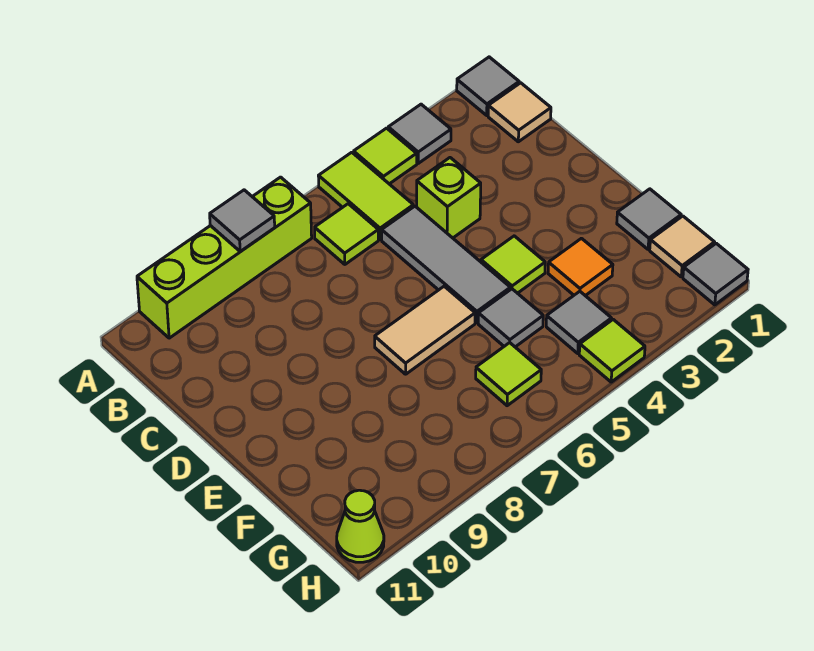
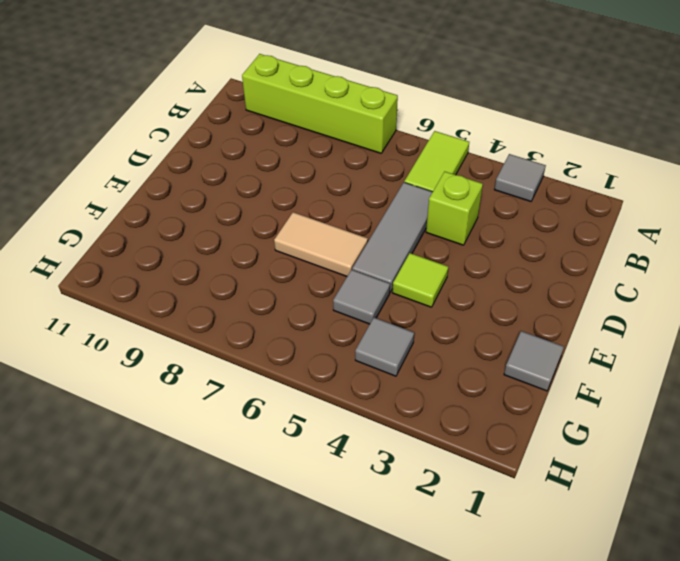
none -> grey tile A1 level 1
none -> lime tile A4 level 1
none -> tan tile B1 level 1

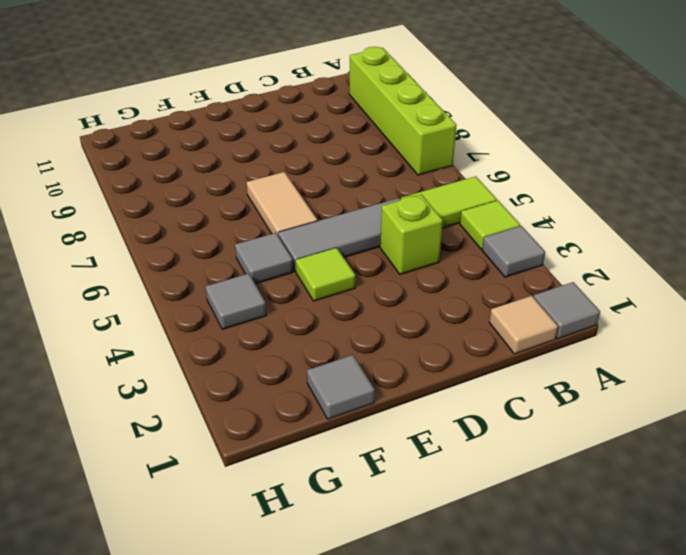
none -> lime tile B6 level 1
none -> orange tile F3 level 1
none -> tan tile G1 level 1

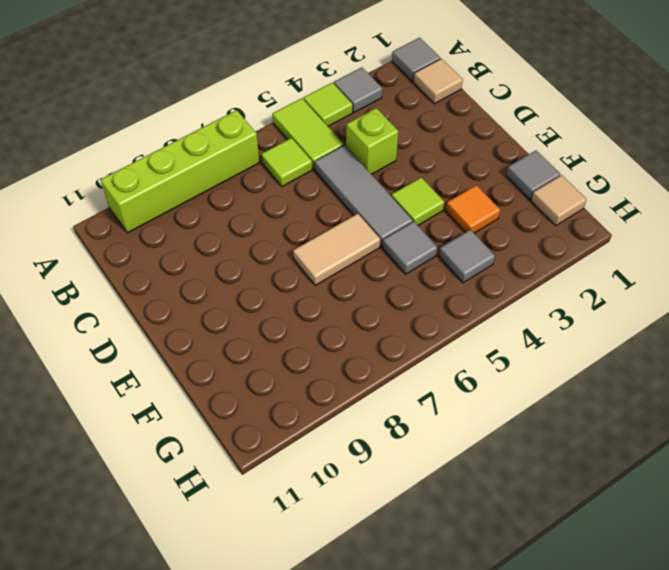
none -> lime tile G6 level 1
none -> grey tile H1 level 1
none -> lime tile H4 level 1

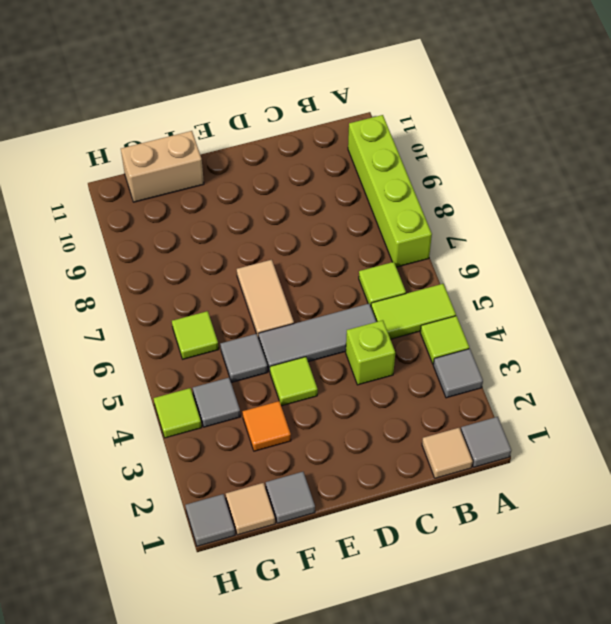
tan brick F11:G11 level 1 -> none
none -> lime cone H11 level 1
none -> grey tile A8 level 2

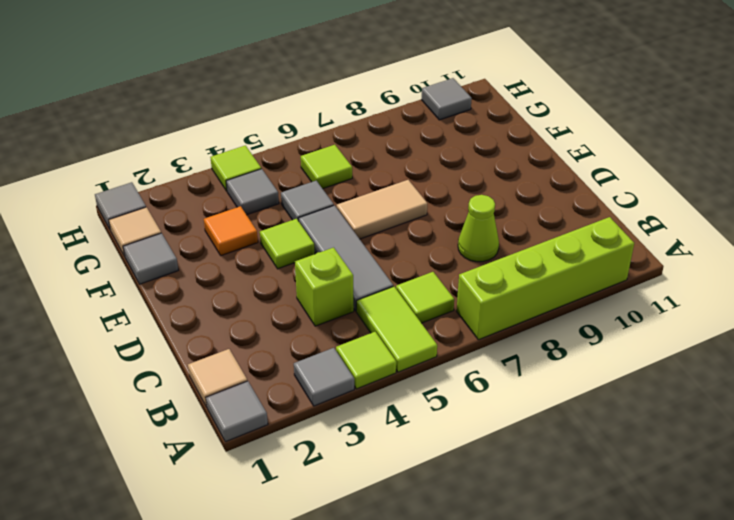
lime cone C8 level 1 -> lime cone H11 level 1
grey tile H10 level 1 -> grey tile A8 level 2

